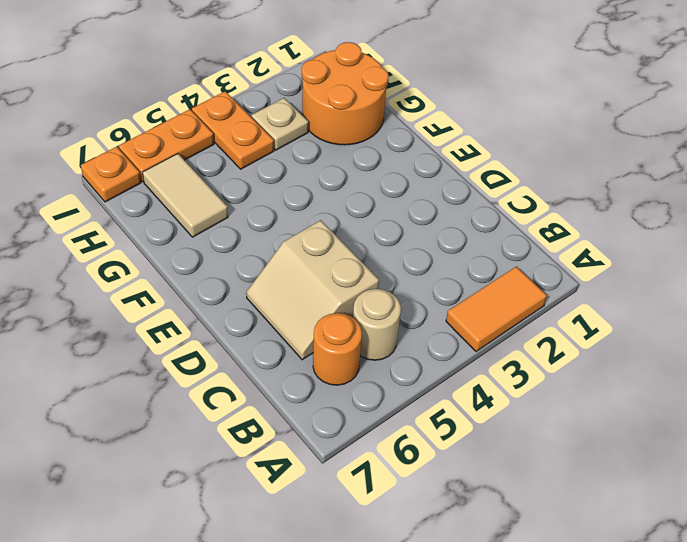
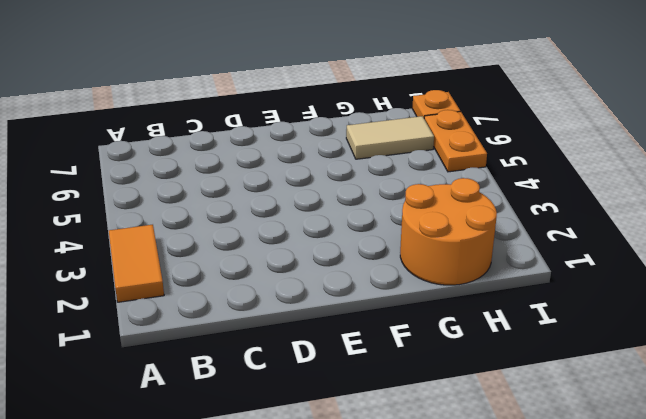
none -> tan round brick B5 level 1
none -> orange round brick B6 level 1

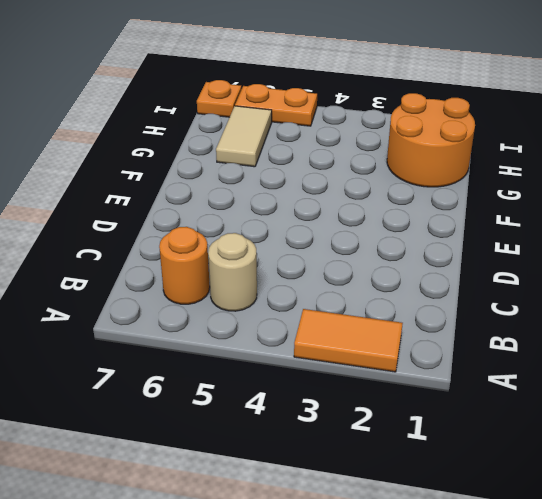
none -> tan slope C5:D6 level 1 top 5
none -> tan plate H3 level 1

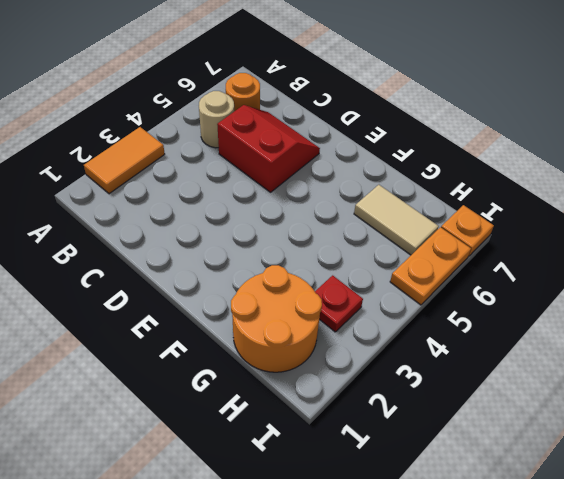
red slope C5:D6 level 1 top 5 -> tan slope C5:D6 level 1 top 5
red plate H3 level 1 -> tan plate H3 level 1
none -> orange plate H4:I4 level 1

